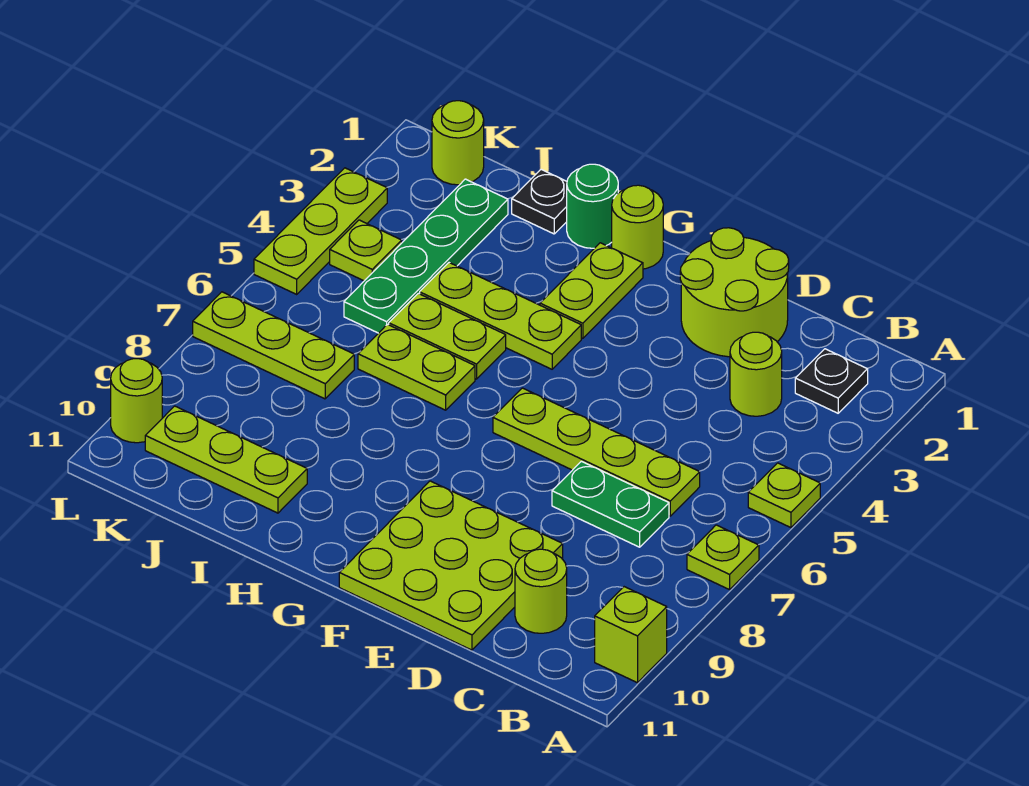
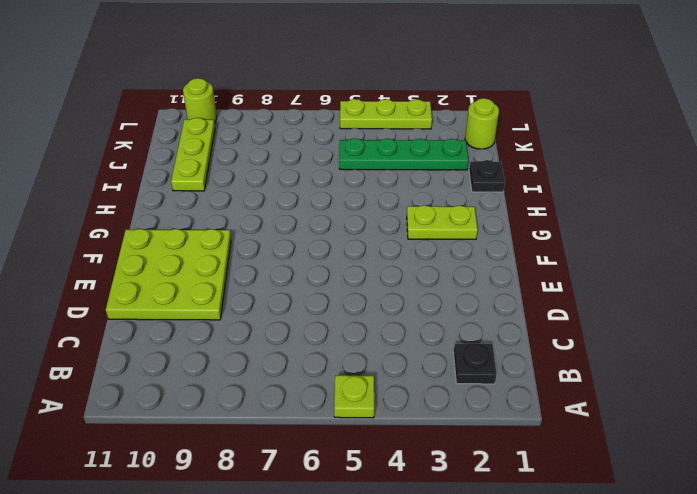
none -> lime plate A7 level 1
none -> lime brick A10 level 1
none -> lime round brick C3 level 1

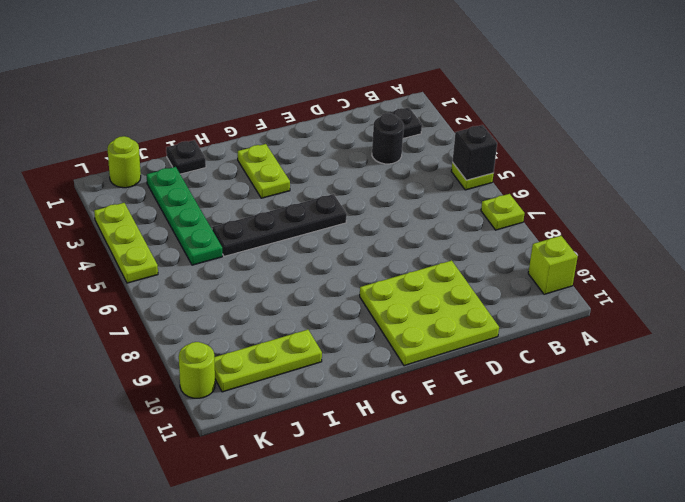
black brick A5 level 2 -> none
black round brick C3 level 1 -> lime round brick C3 level 1
black plate F5:I5 level 1 -> lime plate H5:I5 level 1
none -> lime plate C6:F6 level 1
none -> green plate C7:D7 level 1
none -> lime round brick C10 level 1

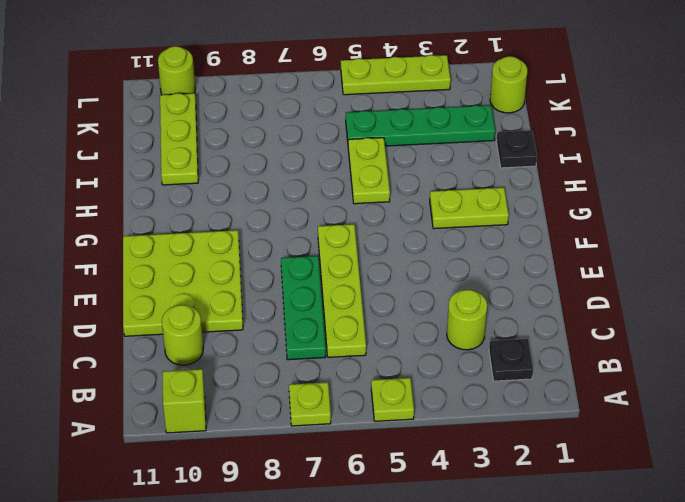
green plate C7:E7 level 1 -> green plate C7:D7 level 1
none -> lime round brick D1:E2 level 1
none -> lime round brick G1 level 1
none -> lime plate G4:I4 level 1

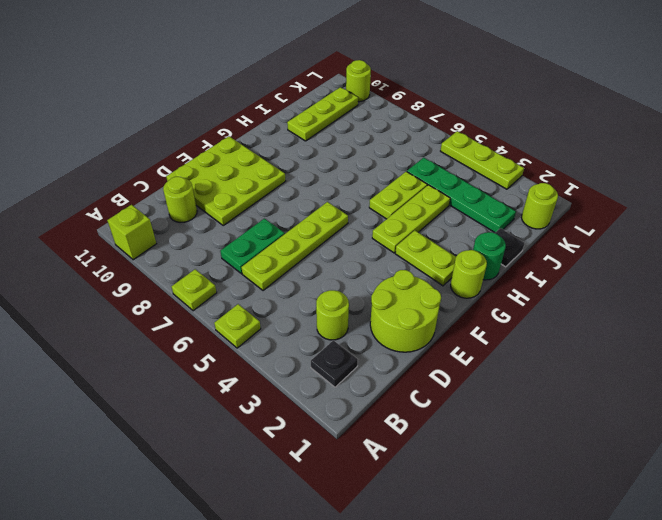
none -> lime plate H6:I6 level 1
none -> lime plate J7:L7 level 1
none -> lime plate K4 level 1

